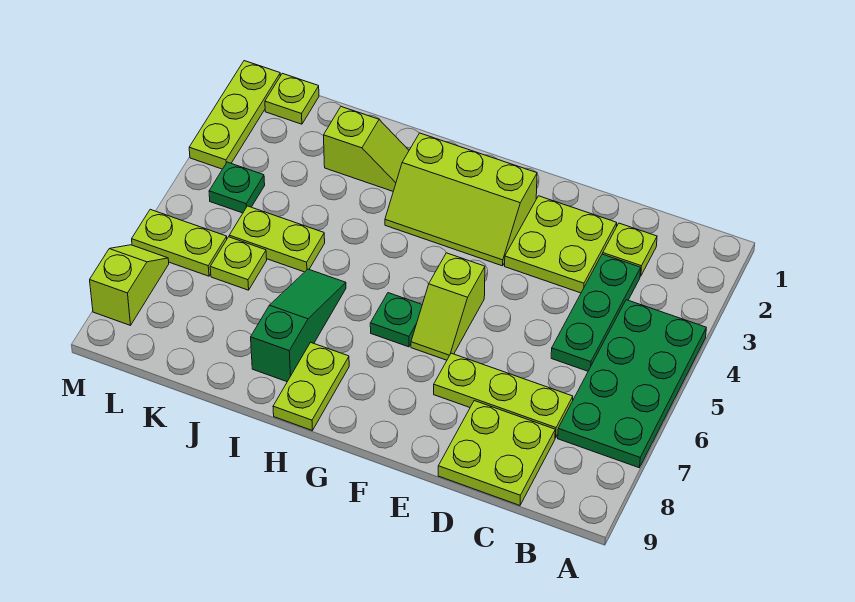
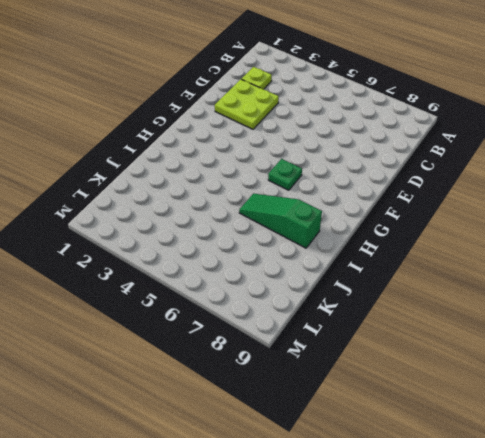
none -> green plate A4:B7 level 1
none -> green plate C3:C5 level 1
none -> lime plate C7:E7 level 1

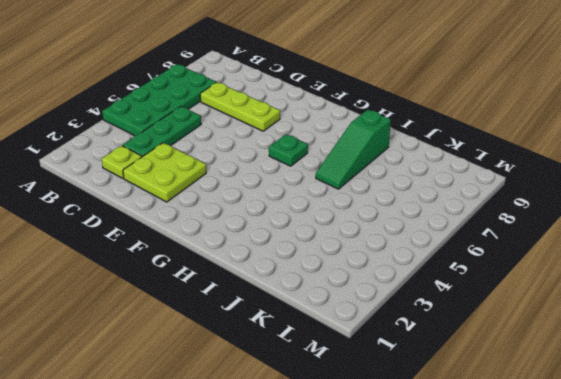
none -> lime plate C8:D9 level 1
none -> lime slope F2:H3 level 1 top 2
none -> lime slope F5:F6 level 1 top 5

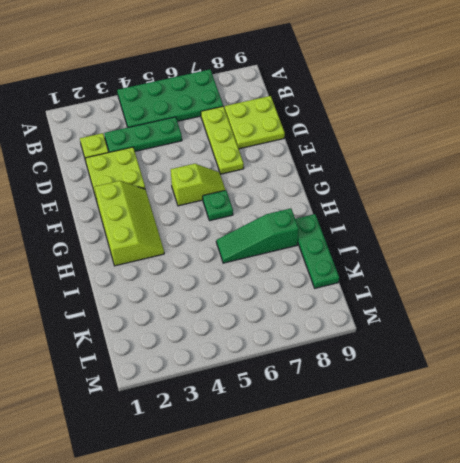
green plate I9:K9 level 1 -> none
none -> lime plate H8:H9 level 1
none -> lime slope I2:J2 level 1 top J
none -> lime plate J5:K5 level 1

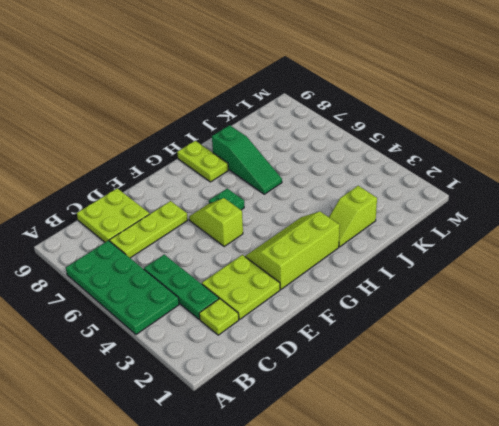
none -> lime plate J5:K5 level 1
none -> lime plate K6 level 1
none -> lime plate L1 level 1

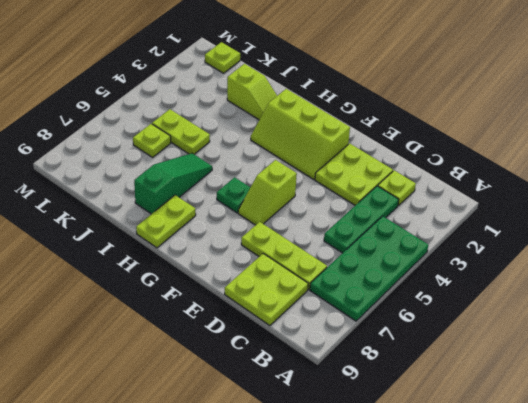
none -> green plate L4 level 1
none -> lime plate L6:M6 level 1
none -> lime plate M1:M3 level 1

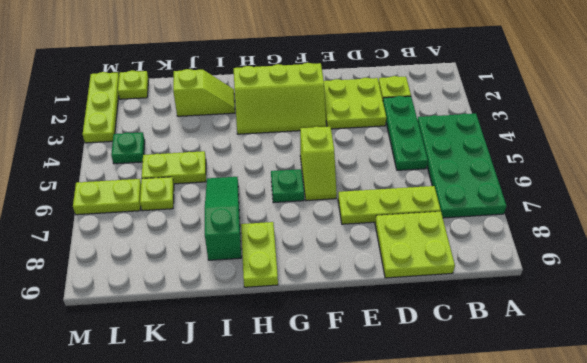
none -> lime slope M7:M8 level 1 top 8

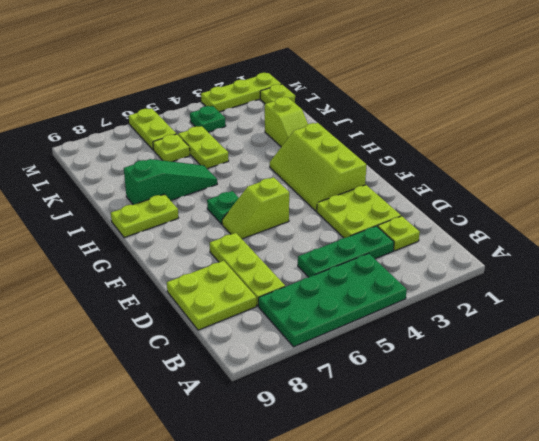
none -> lime slope M7:M8 level 1 top 8

